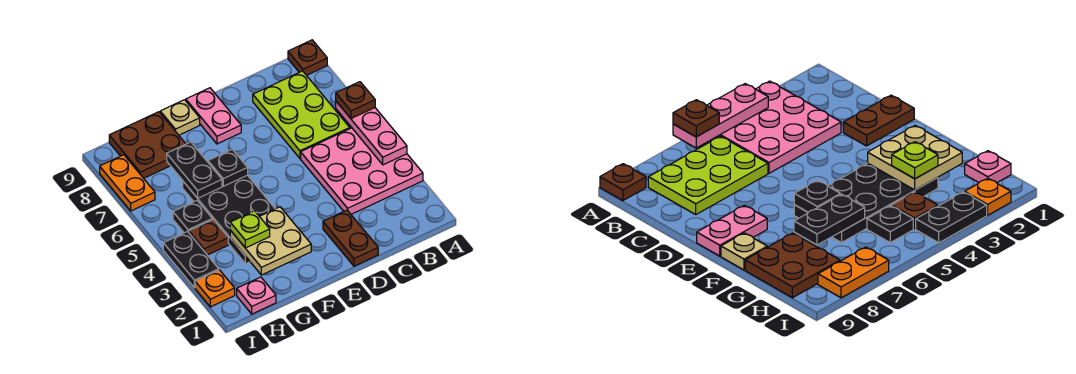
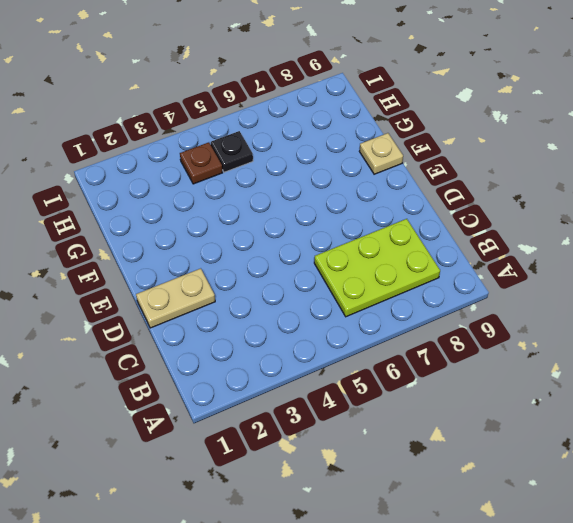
tan plate D1:D2 level 1 -> brown plate D1:D2 level 1
none -> pink plate A3:C5 level 1
none -> brown plate A9 level 1
none -> pink plate E8:E9 level 1

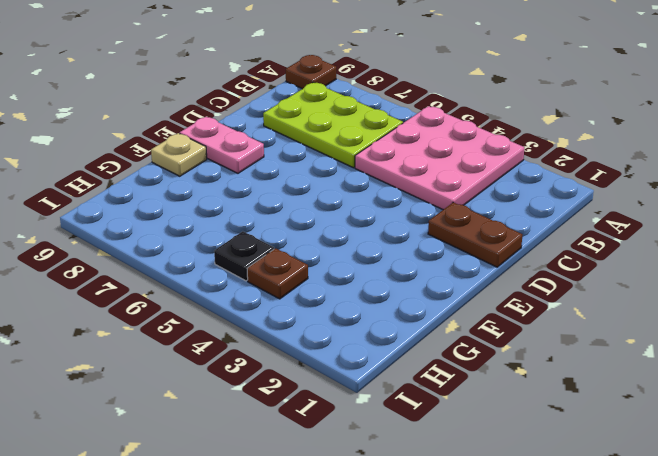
none -> black plate F3:G6 level 1
none -> brown plate G8:H9 level 1
none -> pink plate H1 level 1

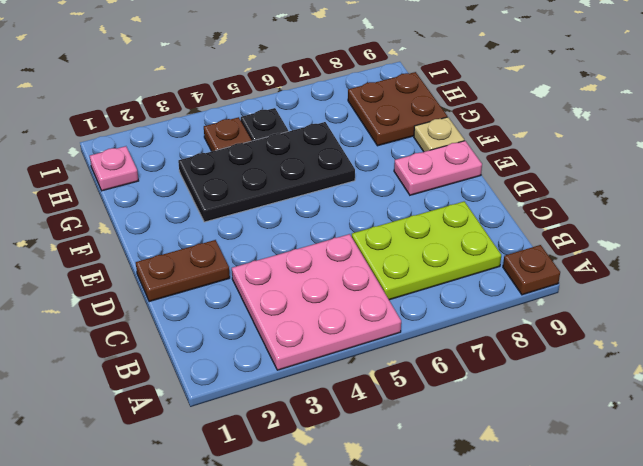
none -> orange plate I2 level 1
none -> black plate I3:I4 level 1
none -> orange plate I7:I8 level 1

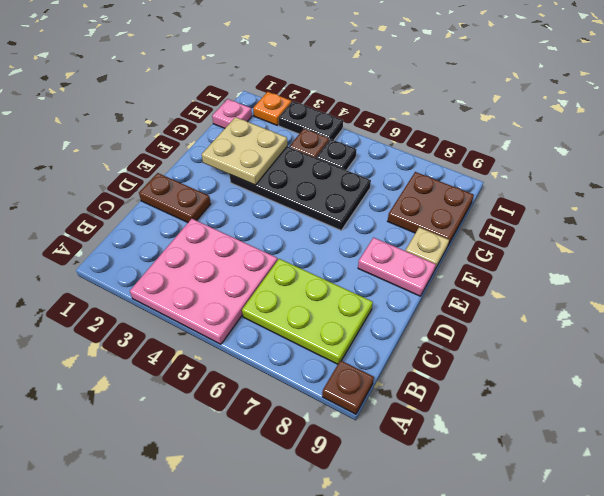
none -> orange plate I7:I8 level 1
none -> pink plate A4:A6 level 2
none -> black plate F6 level 2

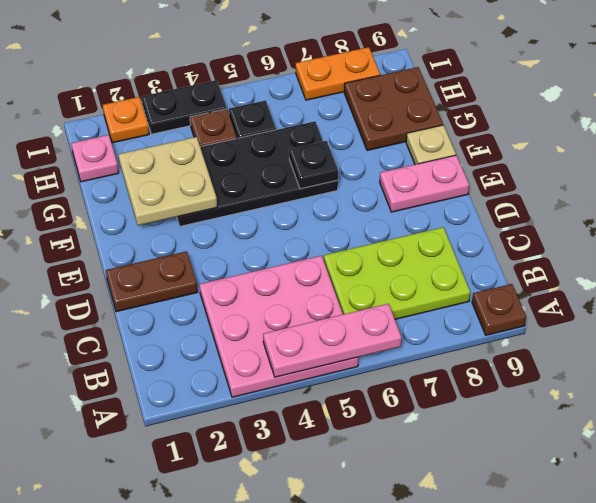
none -> black plate G6:G7 level 2
none -> brown plate A6 level 3
none -> lime plate G3 level 3

